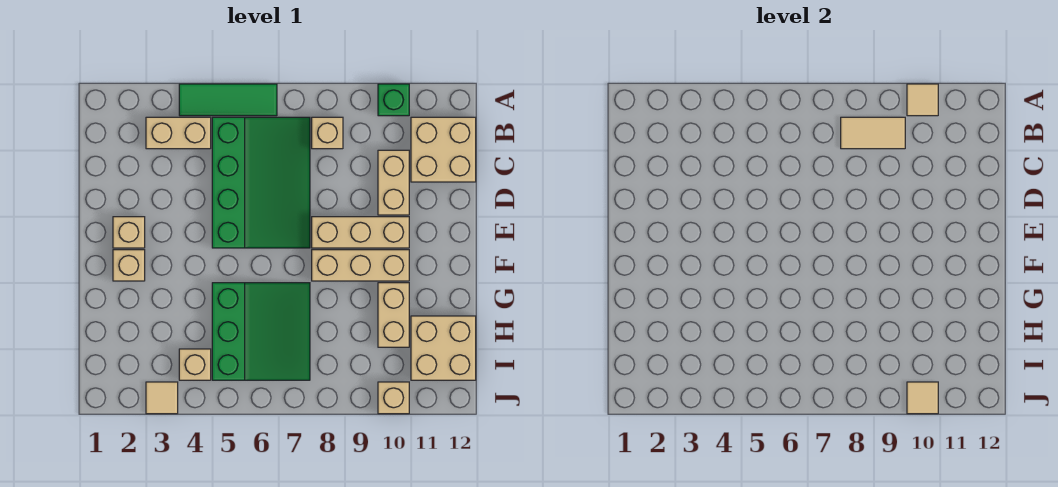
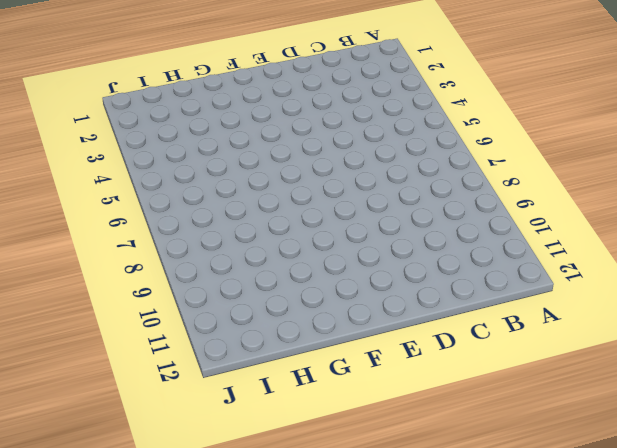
none -> green tile A4:A6 level 1
none -> green brick A10 level 1
none -> tan brick B3:B4 level 1

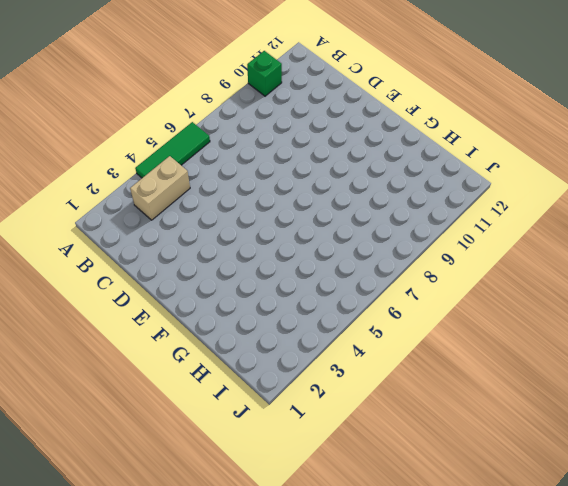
none -> green slope B5:E7 level 1 top 5
none -> tan brick B8 level 1
none -> tan brick B11:C12 level 1

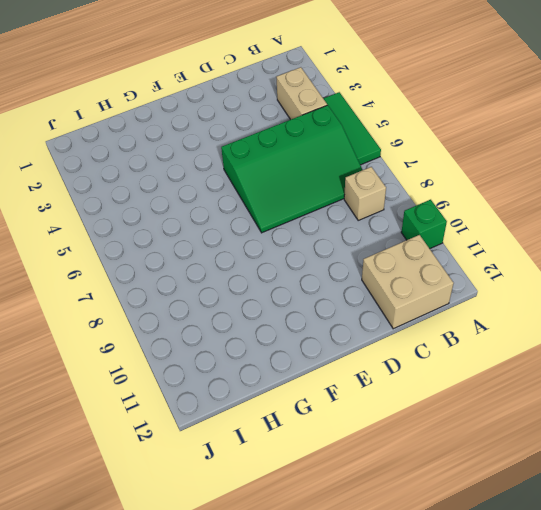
none -> tan brick C10:D10 level 1
none -> tan brick E2 level 1
none -> tan brick E8:E10 level 1

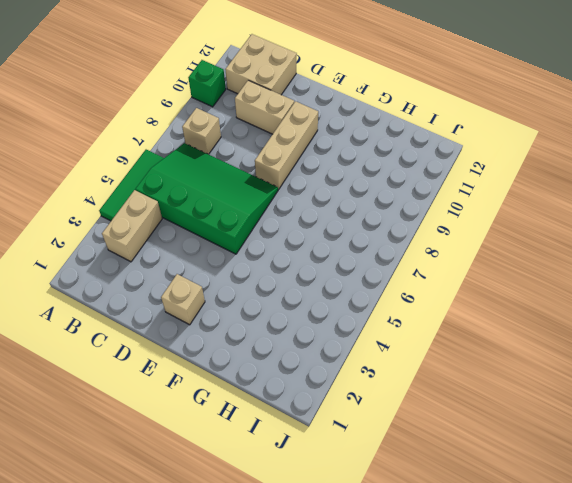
none -> tan brick F2 level 1
none -> tan brick F8:F10 level 1
none -> green slope G5:I7 level 1 top 5

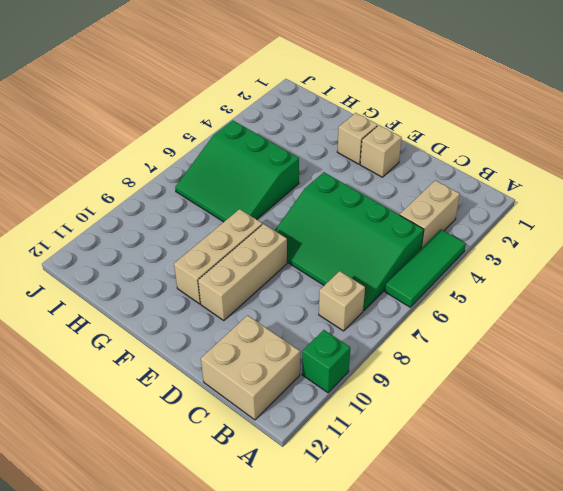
none -> tan brick C10:D10 level 1
none -> tan brick G10:H10 level 1
none -> tan brick H11:I12 level 1

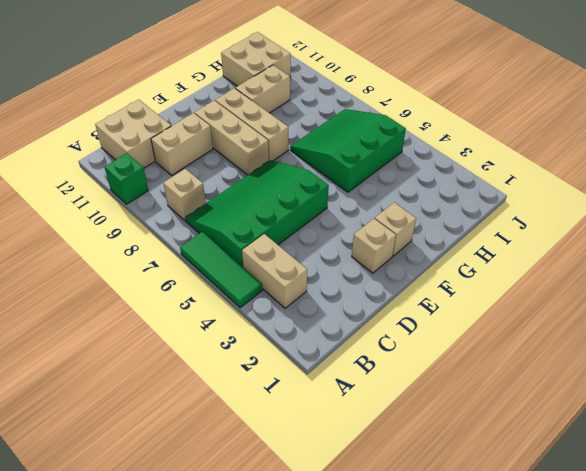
none -> tan brick I4 level 1
none -> tan tile J3 level 1
none -> tan brick J10 level 1

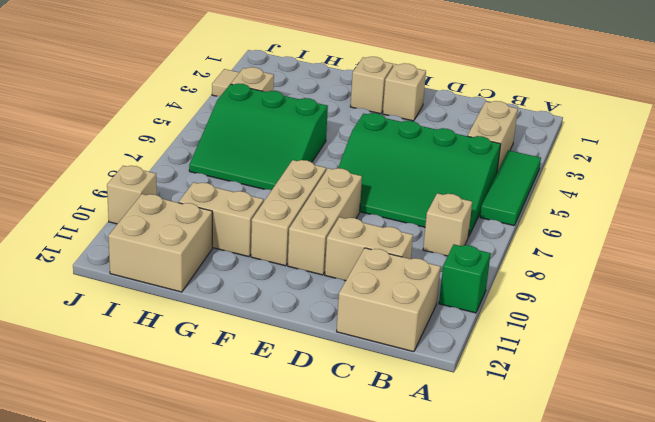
none -> tan tile A10 level 2
none -> tan tile B8:B9 level 2
none -> tan tile J10 level 2

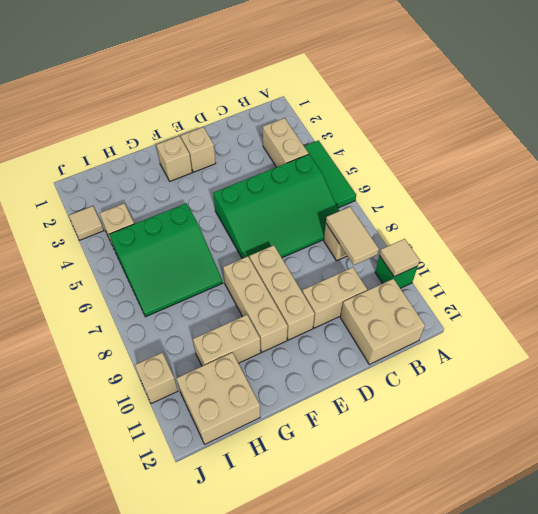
none -> tan tile J10 level 2

